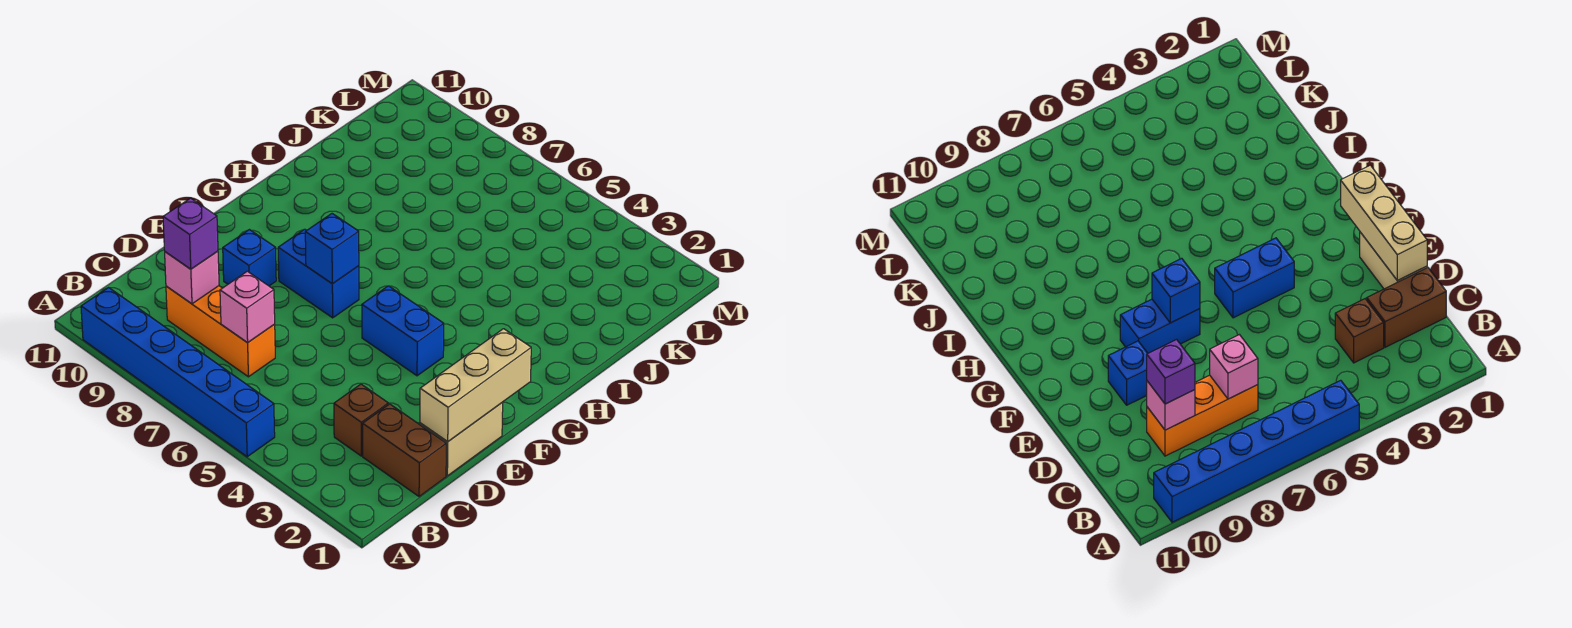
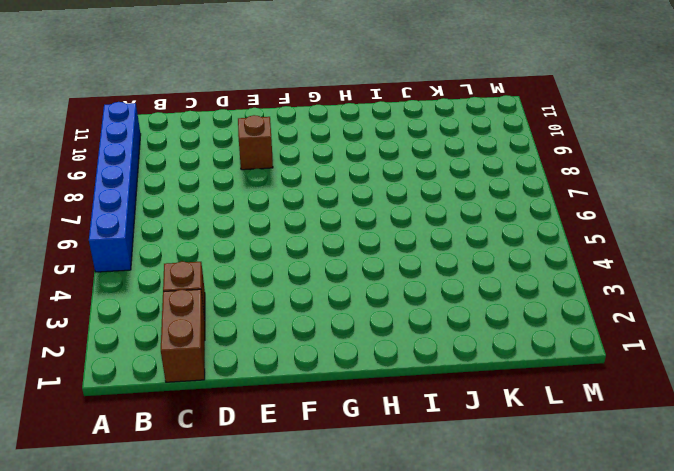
brown brick E9 level 1 -> blue brick E9 level 1
none -> orange brick C7:C9 level 1
none -> tan brick D1:E1 level 1
none -> blue brick F4:F5 level 1

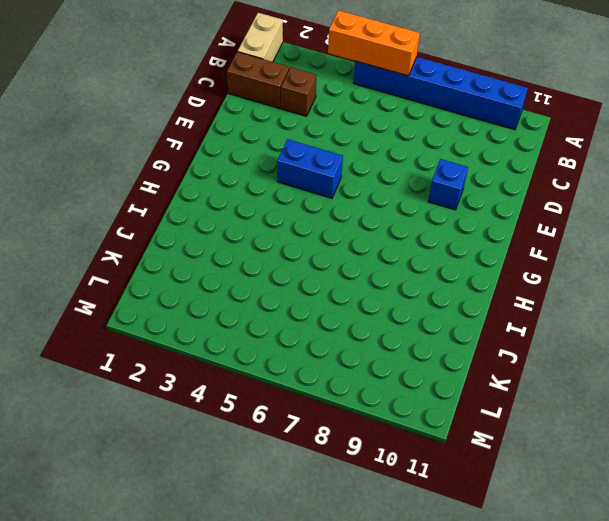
tan brick A1:B1 level 1 -> tan brick D1:E1 level 1
orange brick A4:A6 level 2 -> orange brick C7:C9 level 1
none -> blue brick F7:F8 level 1
none -> pink brick C7 level 2
none -> pink brick C9 level 2

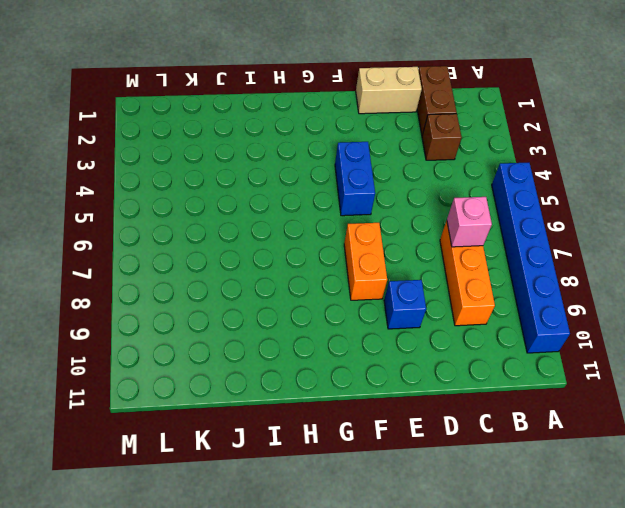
orange brick F7:F8 level 1 -> blue brick F7:F8 level 1
none -> pink brick C9 level 2
none -> tan brick D1:F1 level 2
none -> blue brick F7 level 2

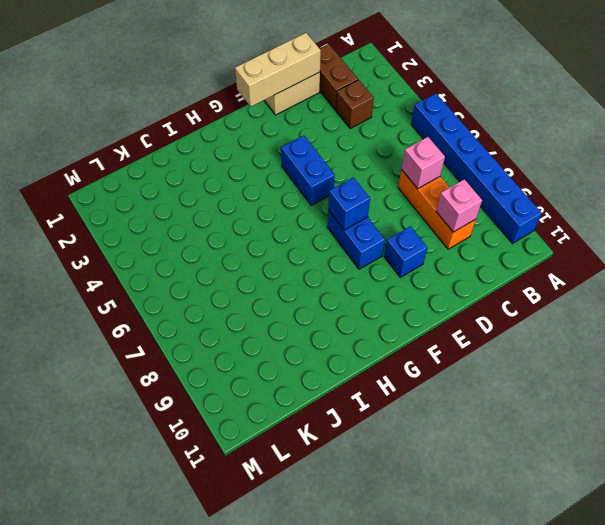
none -> purple brick C9 level 3

